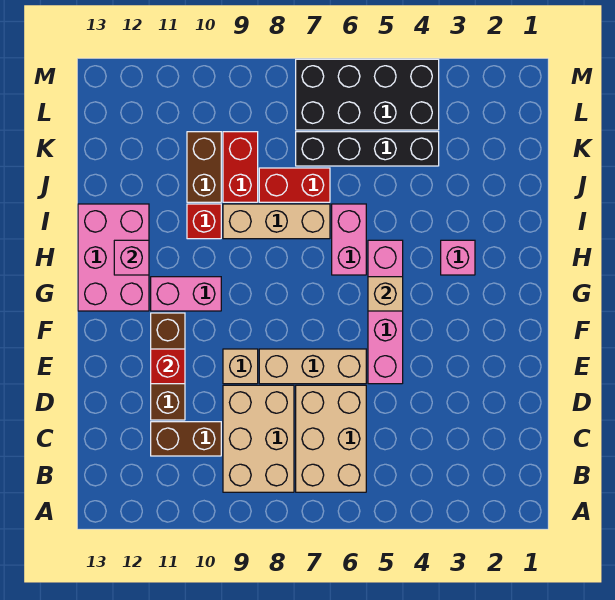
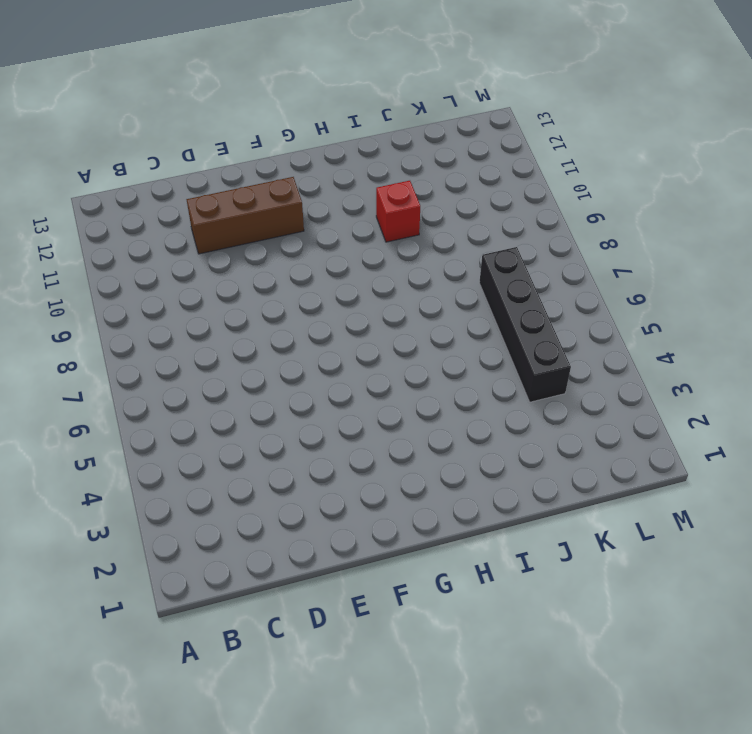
none -> tan brick B6:D7 level 1
none -> tan brick B8:D9 level 1
none -> brown brick C10:C11 level 1

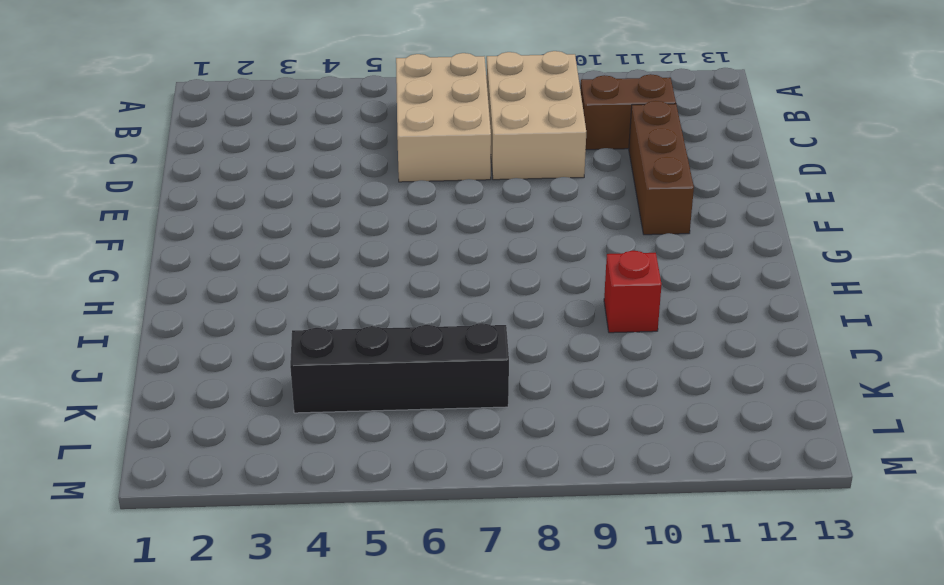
none -> pink brick E5:H5 level 1
none -> tan brick E6:E8 level 1
none -> tan brick E9 level 1

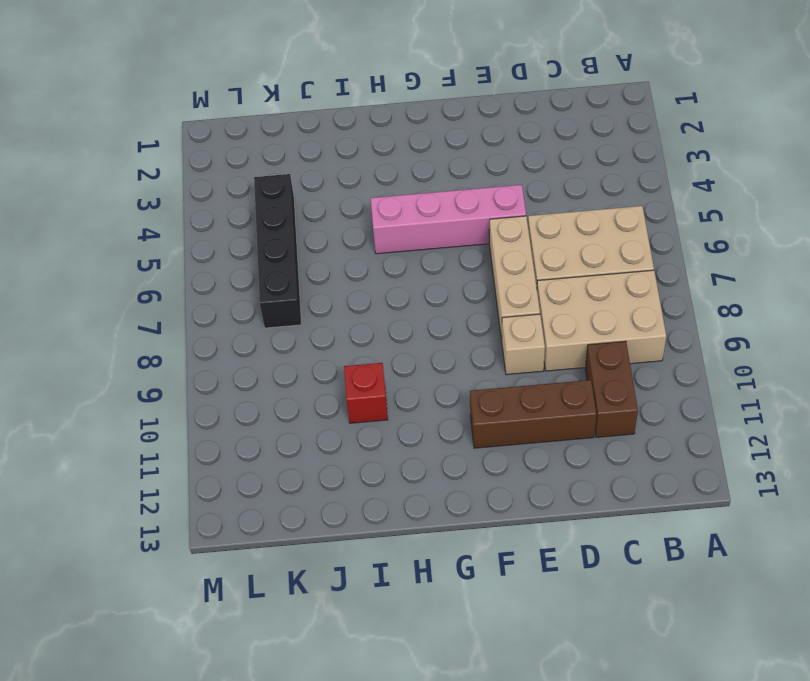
none -> pink brick G10:G11 level 1
none -> pink brick G12:I13 level 1
none -> pink brick H3 level 1

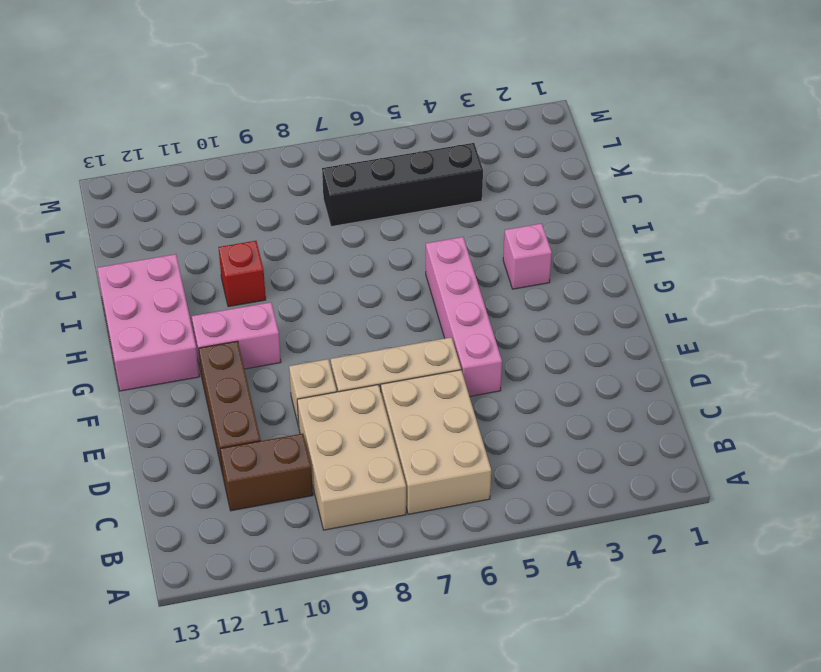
none -> pink brick H6:I6 level 1
none -> tan brick I7:I9 level 1
none -> red brick J7:J8 level 1

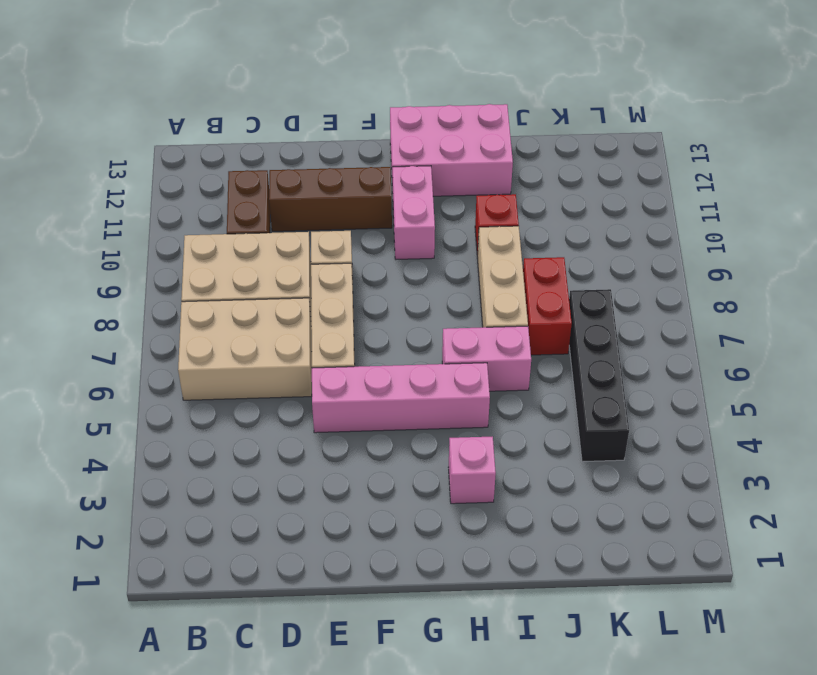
none -> red brick J9:K9 level 1
none -> brown brick J10:K10 level 1
none -> black brick L4:M7 level 1

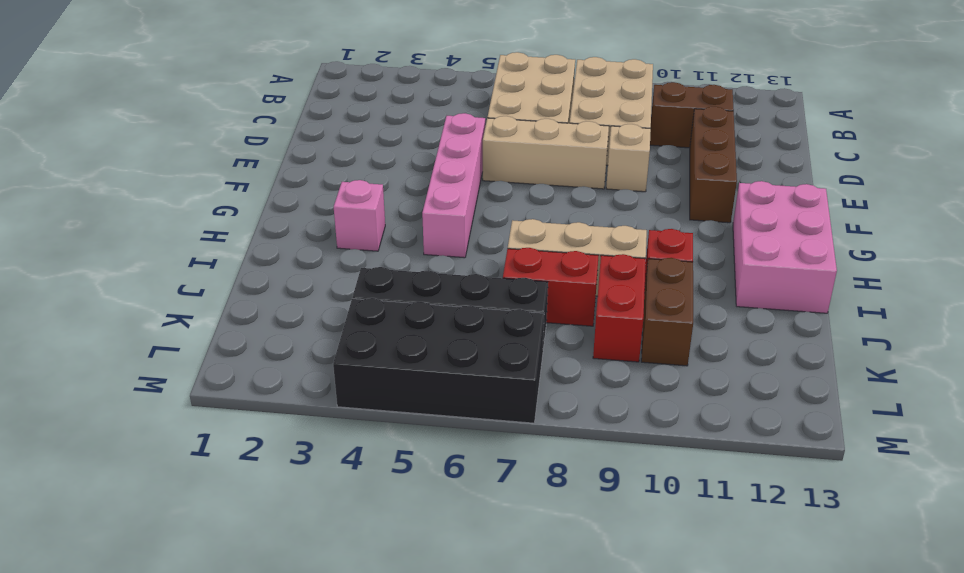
none -> pink brick G10:G11 level 1
none -> pink brick H6:I6 level 1
none -> red brick E11 level 2

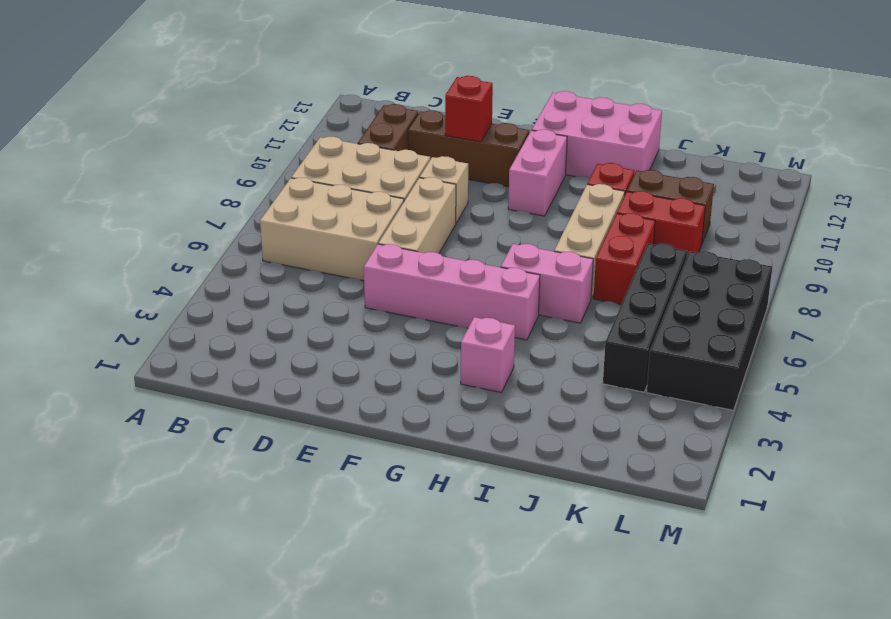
none -> tan brick G5 level 2
none -> pink brick H12 level 2

